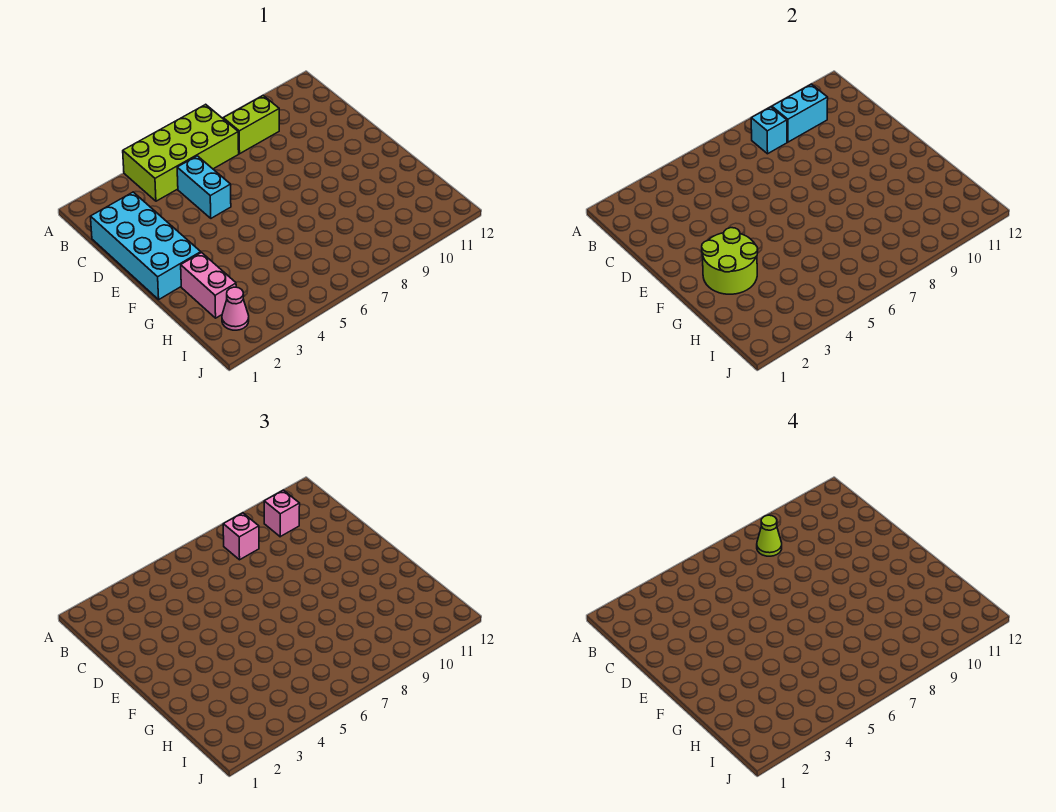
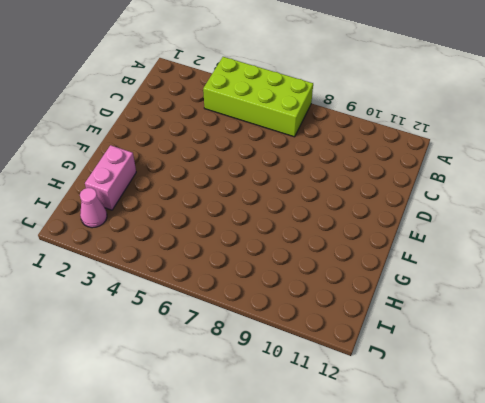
none -> lime brick B8:B9 level 1
none -> cyan brick C1:F2 level 1
none -> cyan brick C5:D5 level 1

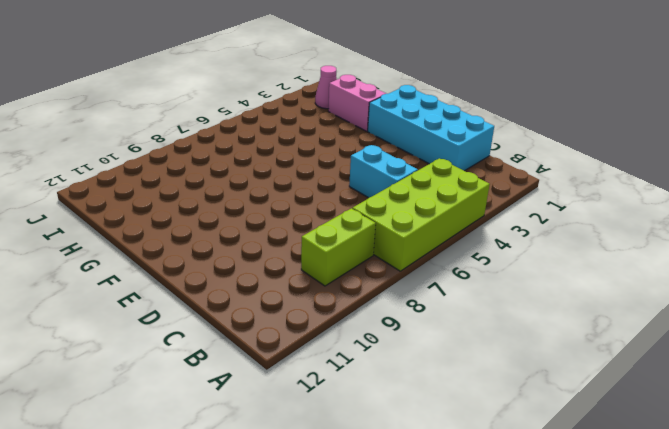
none -> cyan brick B8 level 2
none -> cyan brick B9:B10 level 2
none -> lime round brick F2:G3 level 2

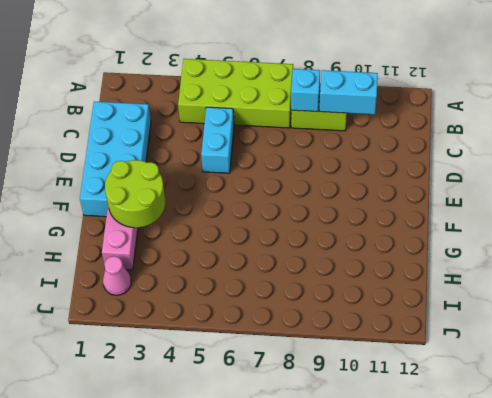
none -> pink brick B8 level 3
none -> pink brick B10 level 3
none -> lime cone B8 level 4

